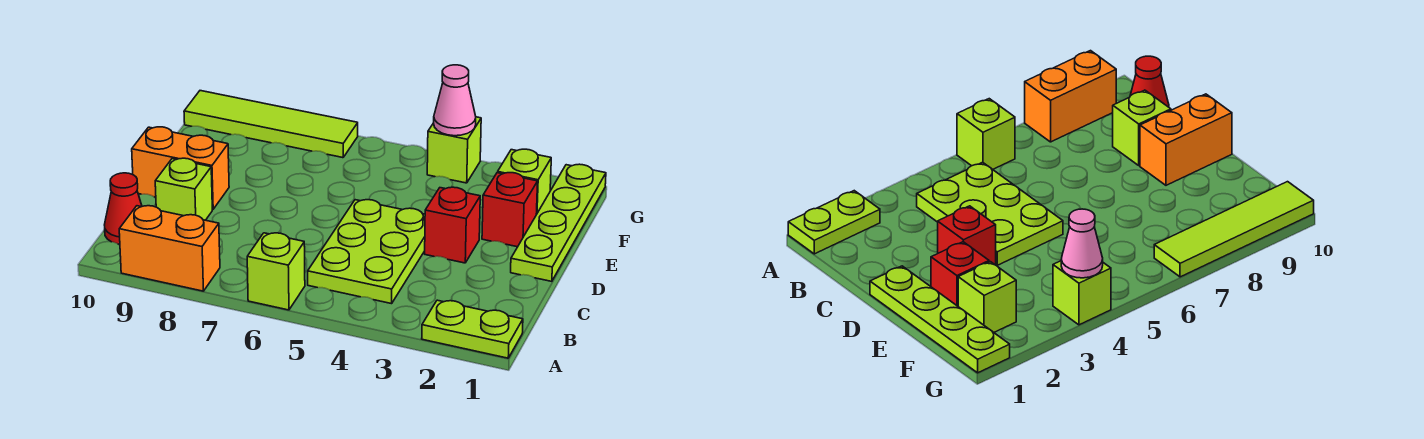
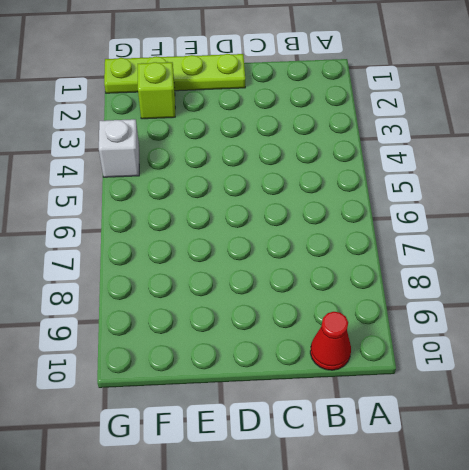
white brick G4 level 1 -> lime brick G4 level 1
none -> lime plate A1:A2 level 1
none -> lime brick A6 level 1
none -> orange brick A8:A9 level 1

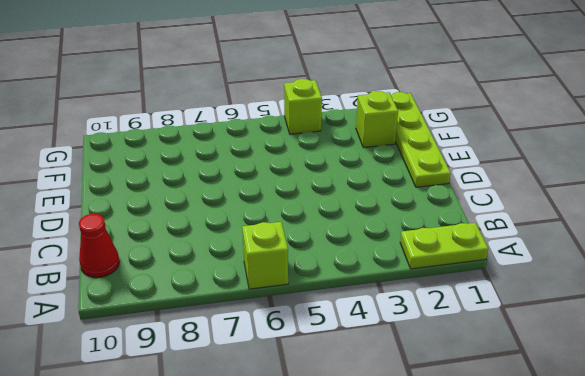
none -> orange brick A8:A9 level 1
none -> lime plate B4:D5 level 1
none -> lime brick C9 level 1

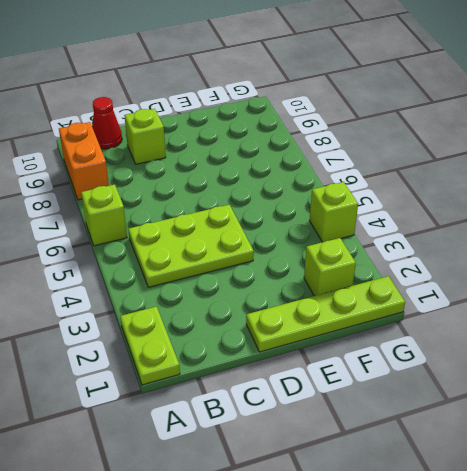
none -> red brick D3 level 1
none -> orange brick D9:D10 level 1
none -> red brick E2 level 1

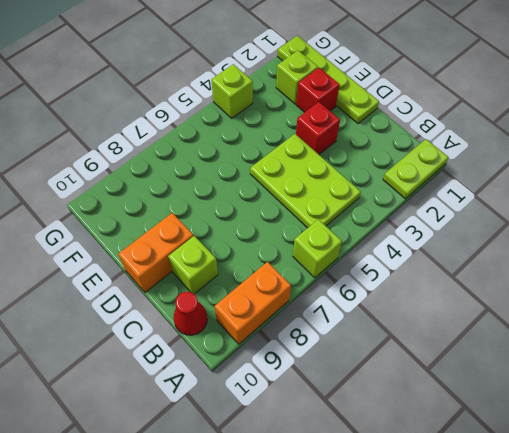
none -> lime tile G7:G10 level 1
none -> pink cone G4 level 2

